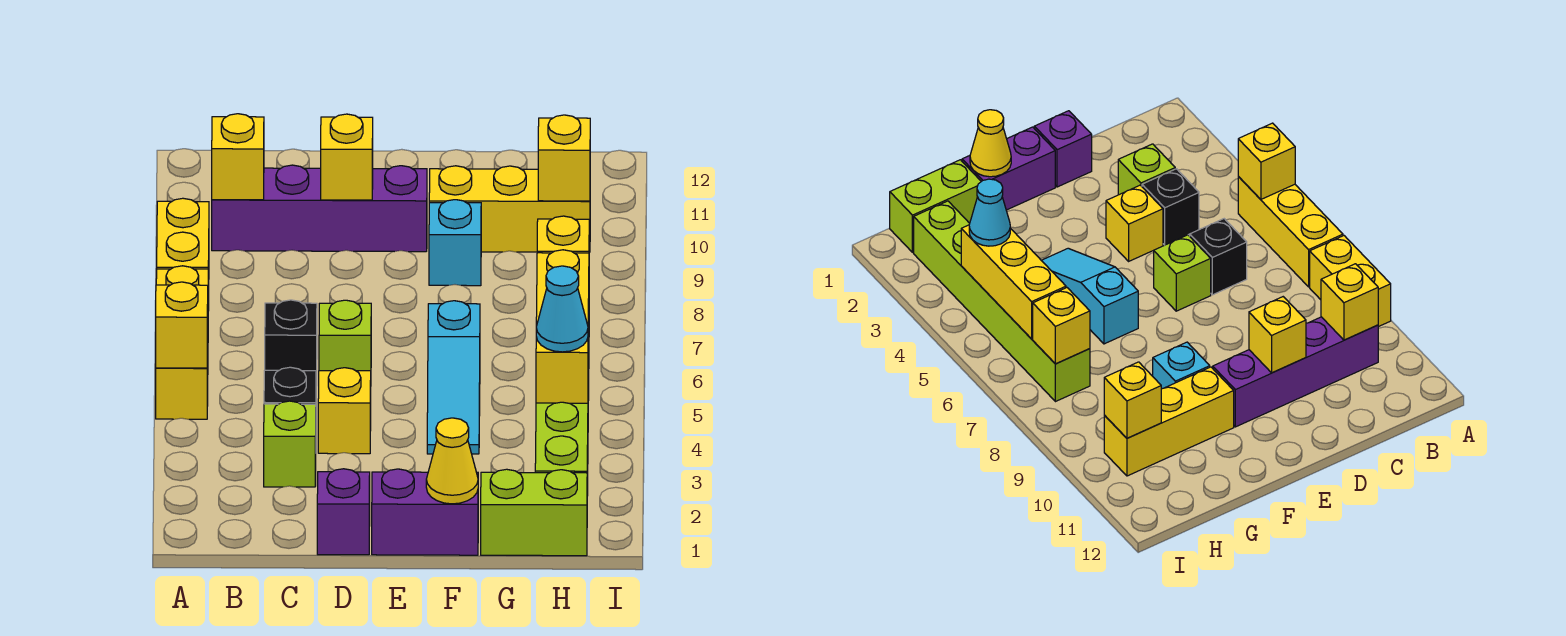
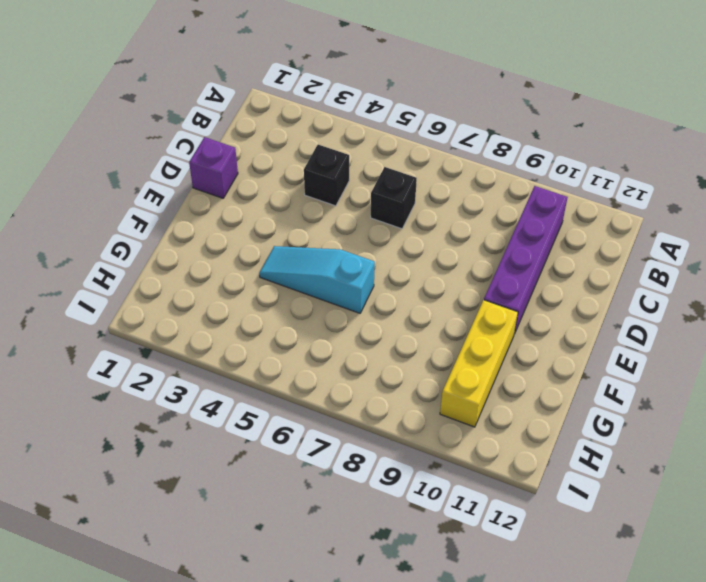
none -> yellow brick A5:A7 level 1
none -> yellow brick A8:A9 level 1
none -> lime brick C3 level 1

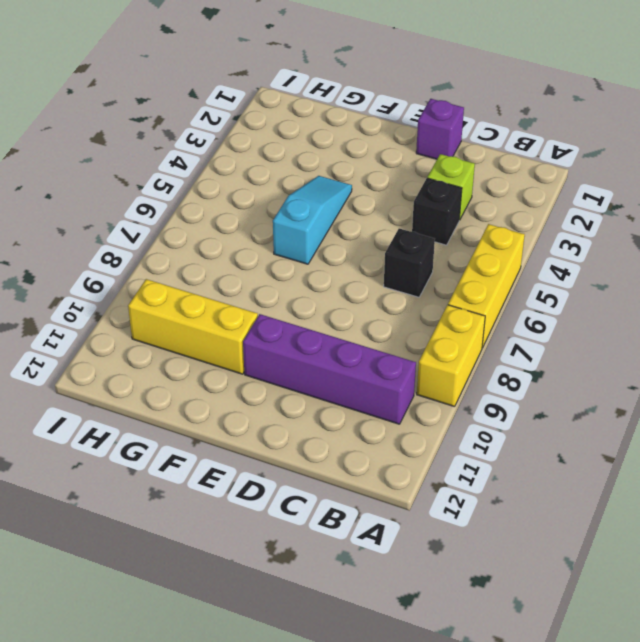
none -> yellow brick D4 level 1
none -> lime brick D6 level 1
none -> purple brick E1:F1 level 1

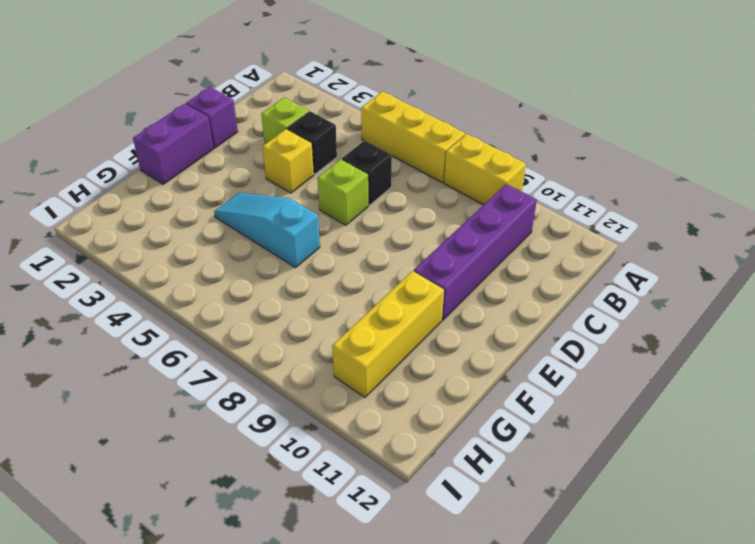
none -> cyan brick F9 level 1
none -> lime brick G1:H1 level 1
none -> lime brick H2:H7 level 1

